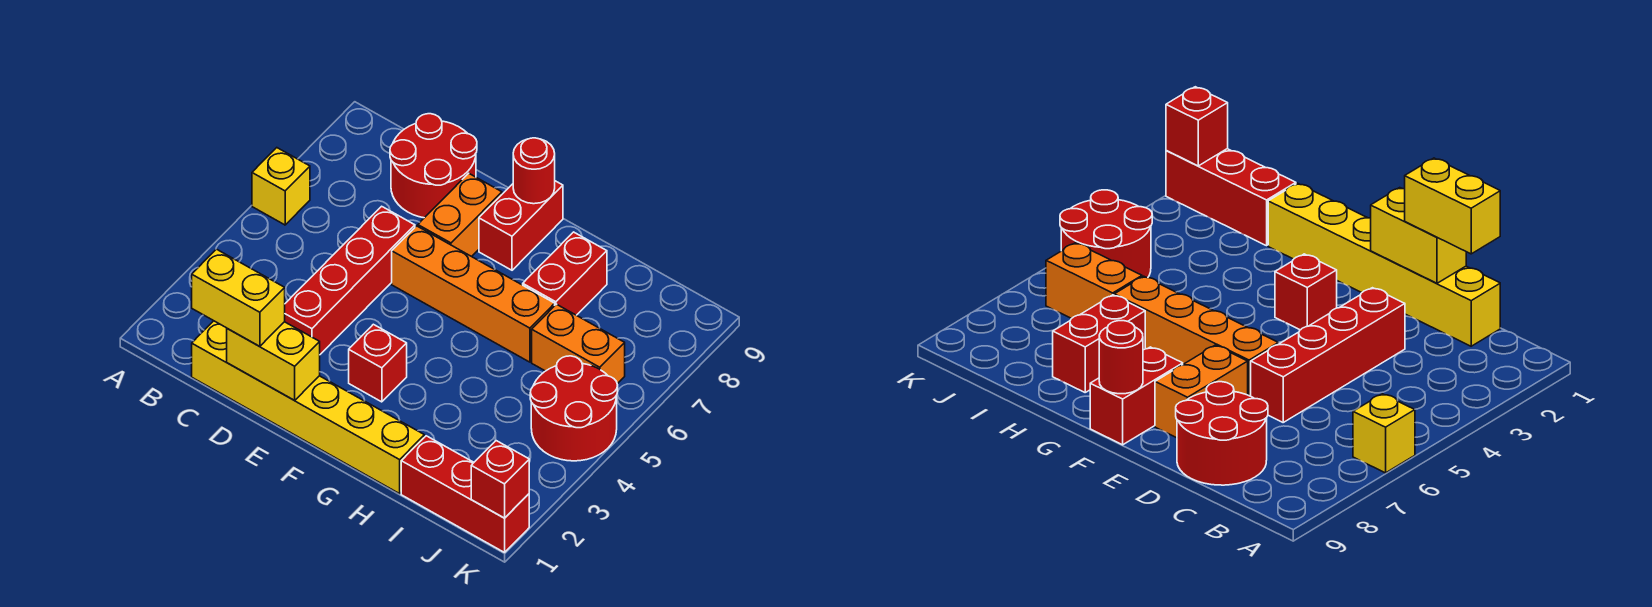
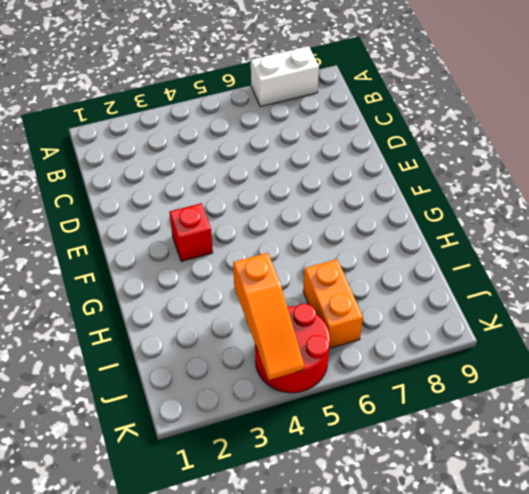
white brick A7:A8 level 1 -> none
orange slope I4:K4 level 2 top I -> none
none -> yellow brick A6 level 1
none -> yellow brick C1:H1 level 1
none -> red round brick C8:D9 level 1

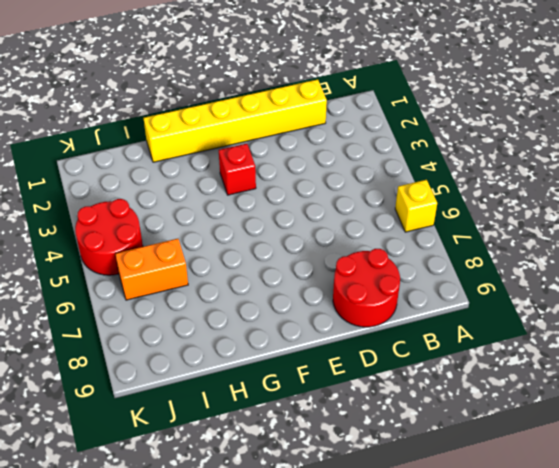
none -> red brick D3:D6 level 1
none -> orange brick E6:H6 level 1
none -> orange brick E7:E8 level 1

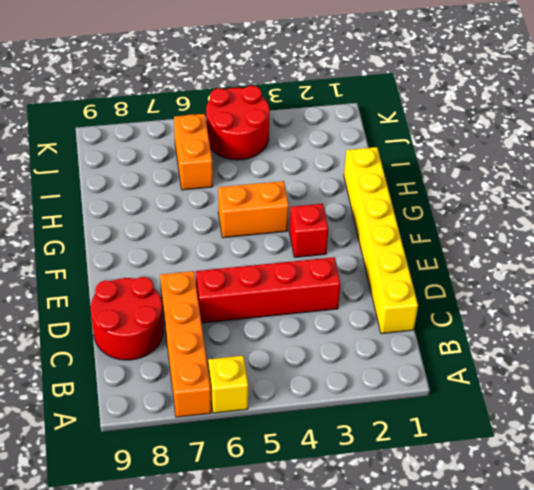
orange brick A7:D7 level 1 -> orange brick E6:H6 level 1
orange brick G4:G5 level 1 -> orange brick E7:E8 level 1
none -> red brick F8:F9 level 1
none -> red brick H7:H8 level 1
none -> red brick I1:K1 level 1

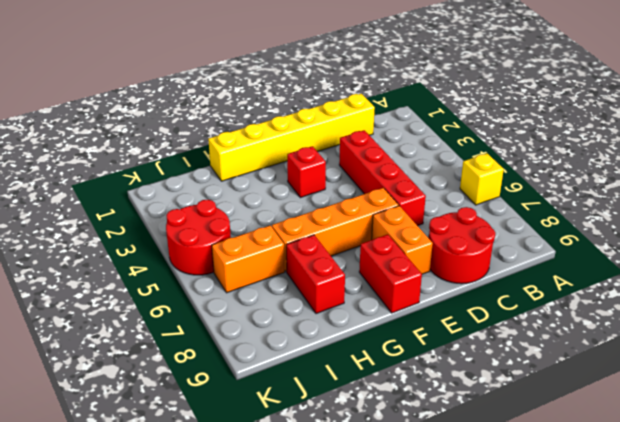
none -> red brick I1:K1 level 1
none -> yellow brick D1:E1 level 2
none -> red round brick F9 level 2

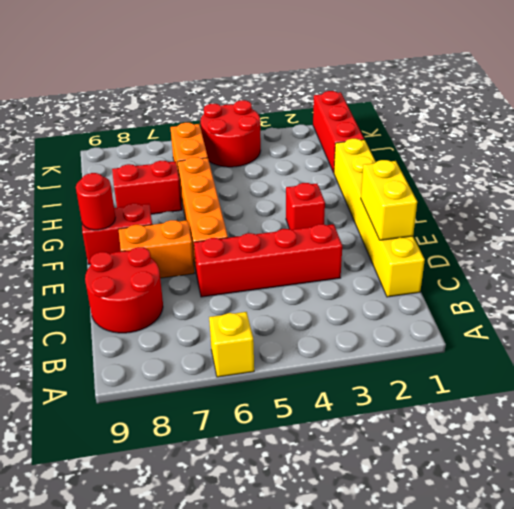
none -> red brick K1 level 2
none -> yellow brick C1:D1 level 3

